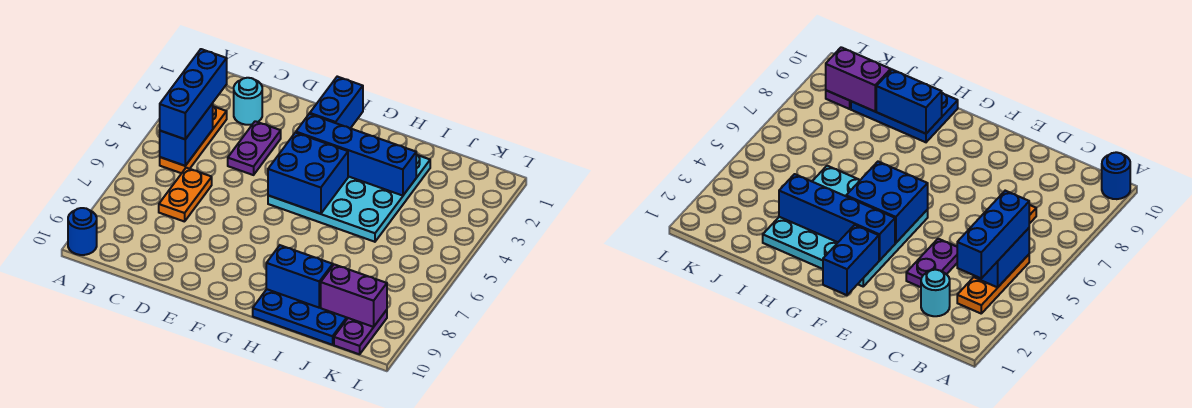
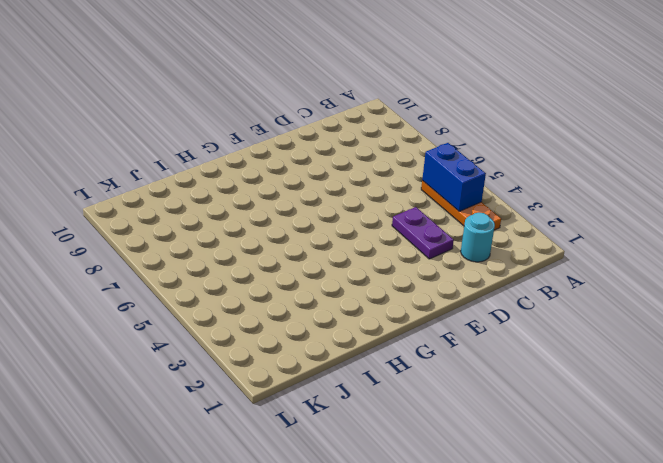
none -> blue round brick A10 level 1
none -> orange plate C6:C7 level 1
none -> cyan plate F2:I5 level 1

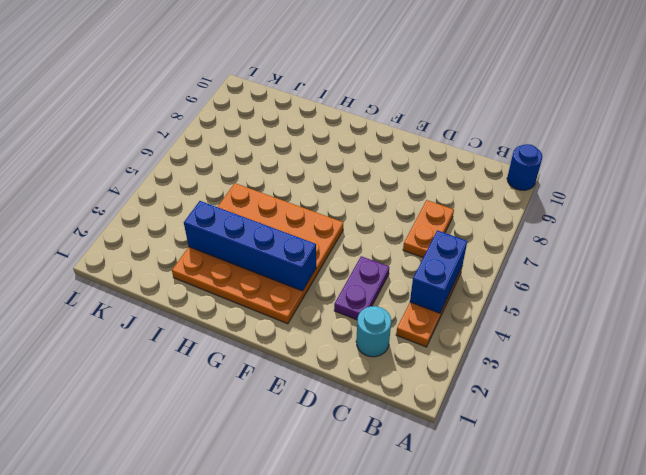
orange plate F2:I5 level 1 -> cyan plate F2:I5 level 1
none -> blue plate H9:J10 level 1
none -> purple plate K9:K10 level 1
none -> blue brick F1:F2 level 2

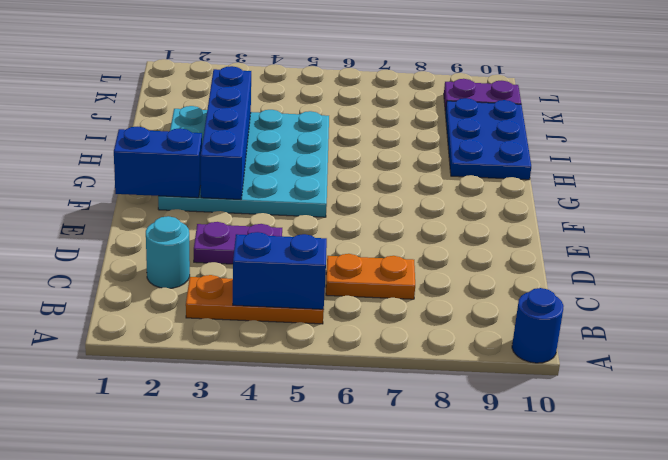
none -> blue brick F4:G5 level 2
none -> blue brick H9:I9 level 2
none -> purple brick J9:K9 level 2

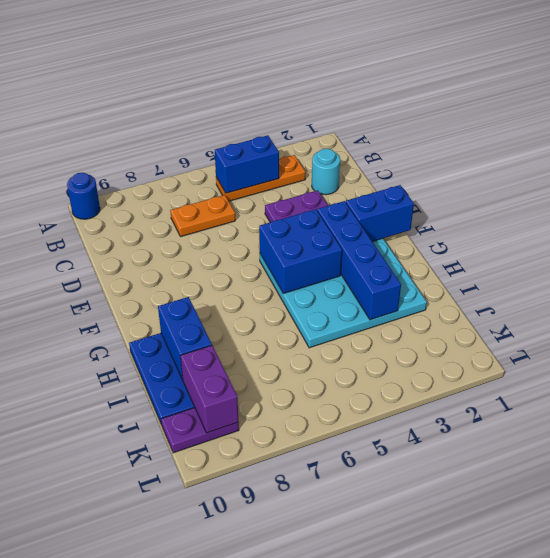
none -> blue brick B3:B5 level 3

